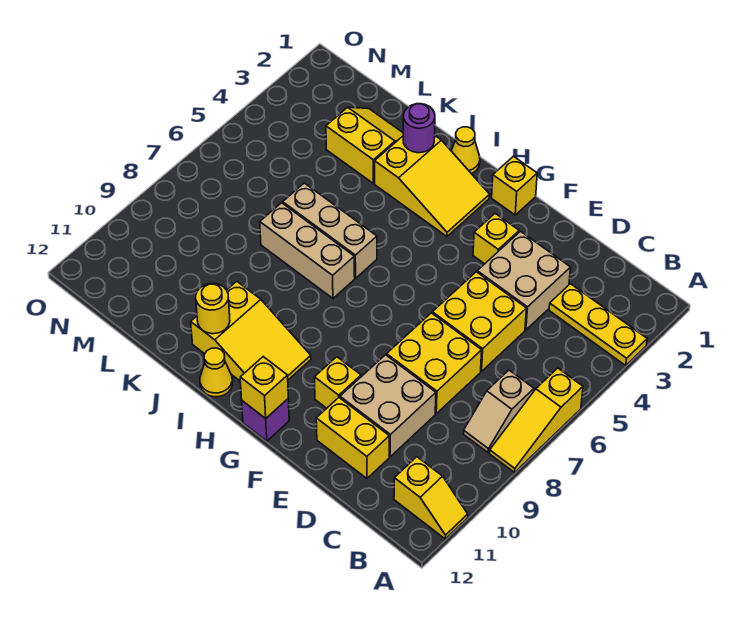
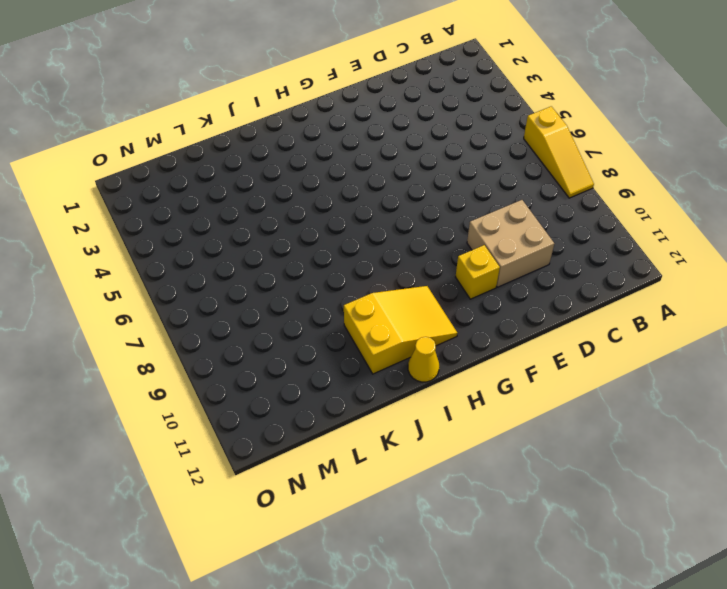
none -> yellow plate A3:C3 level 1
none -> yellow slope A11:B11 level 1 top B
none -> tan slope B7:B8 level 1 top 7

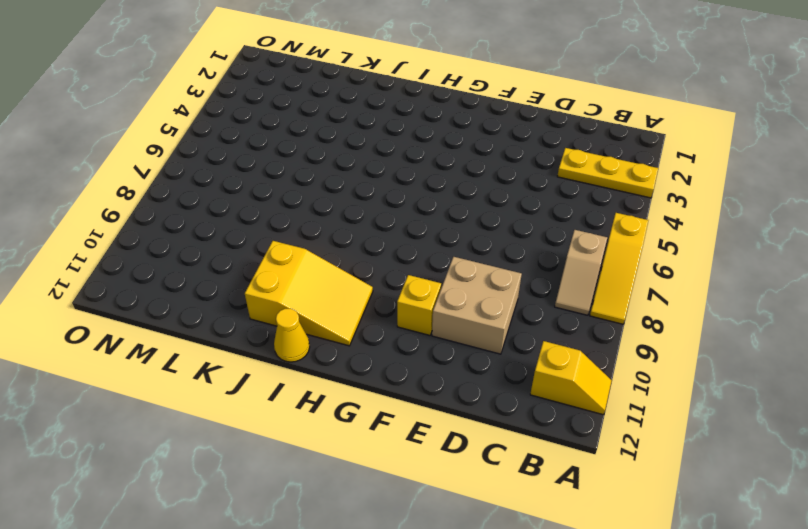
none -> tan brick D3:E4 level 1
none -> yellow brick D5:E6 level 1
none -> yellow brick D7:E8 level 1

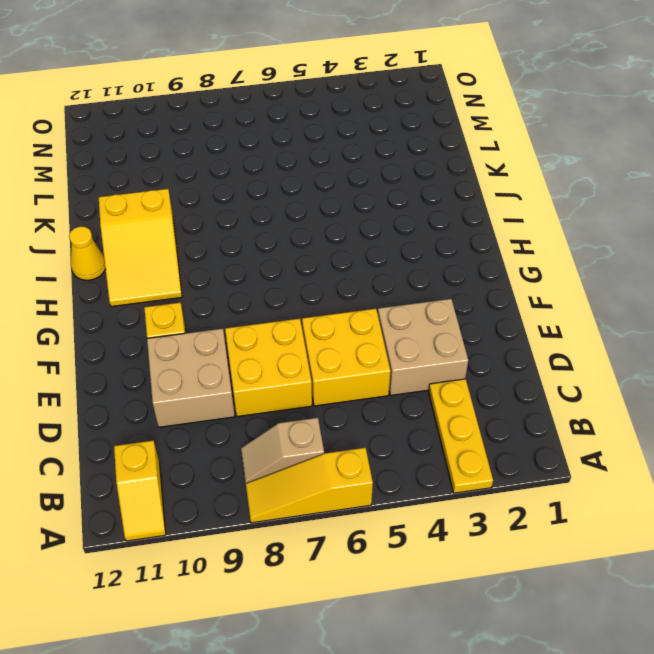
none -> yellow brick D11:E11 level 1
none -> yellow brick F3 level 1
none -> yellow brick G1 level 1

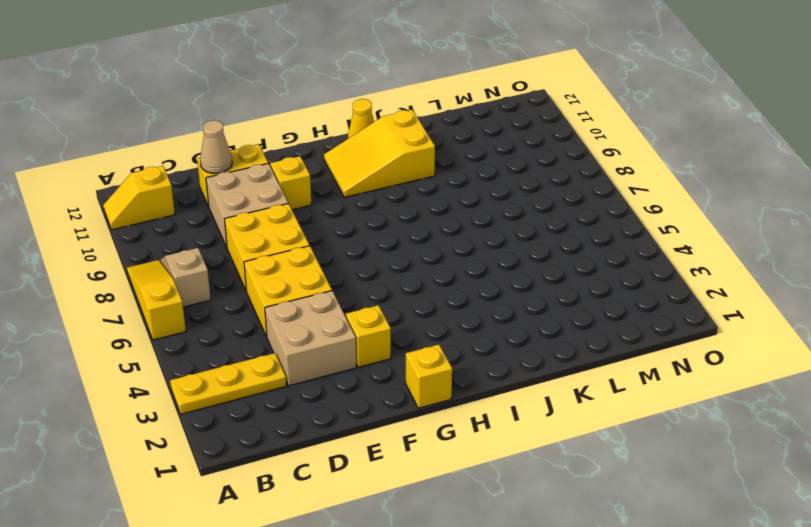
tan cone D11 level 2 -> none
none -> purple brick G12 level 1
none -> yellow slope H2:J3 level 1 top J
none -> yellow cone I1 level 1

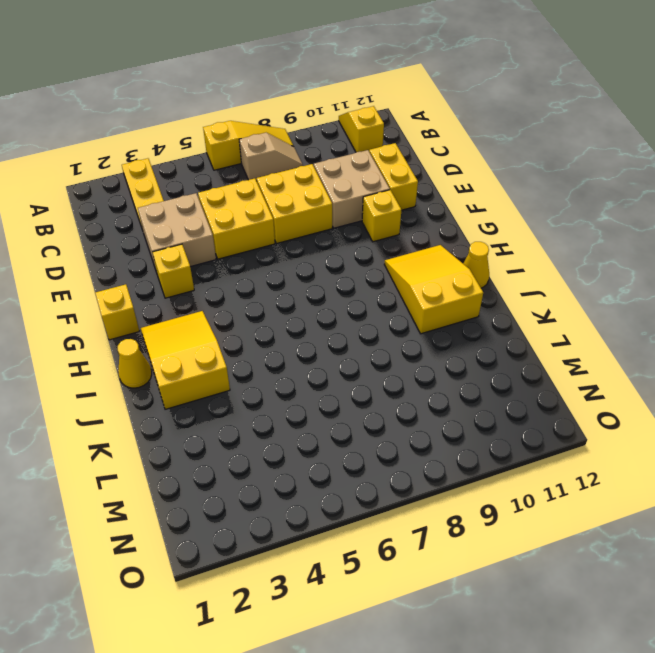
none -> purple brick G12 level 1
none -> tan brick I6:K6 level 1
none -> tan brick I7:K7 level 1

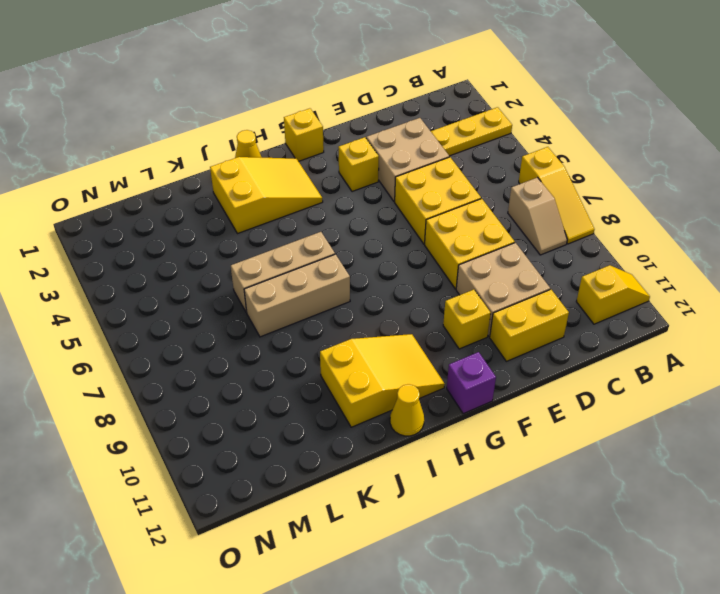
none -> yellow slope K2:L3 level 1 top 3
none -> yellow brick G12 level 2
none -> purple round brick J2 level 2

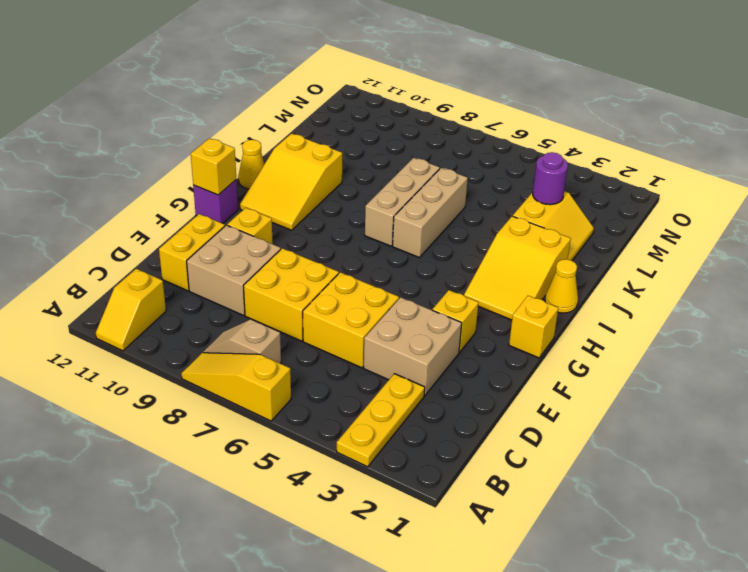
purple round brick L3 level 2 -> purple round brick J2 level 2
none -> yellow round brick J11 level 2

